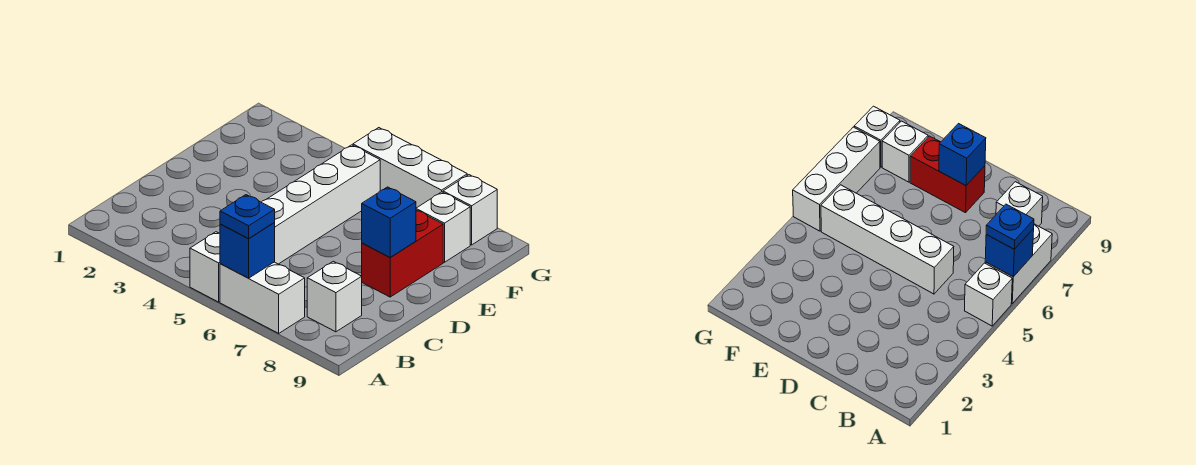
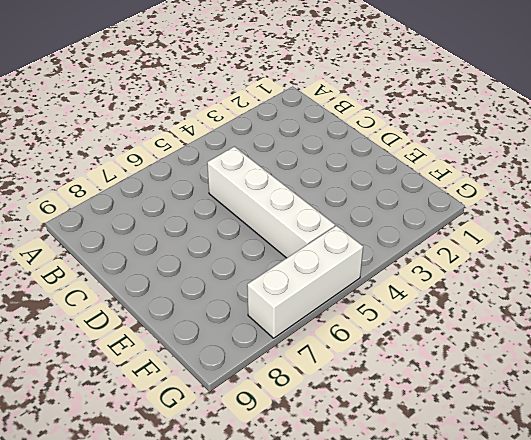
none -> white brick A5 level 1
none -> white brick A6:A7 level 1

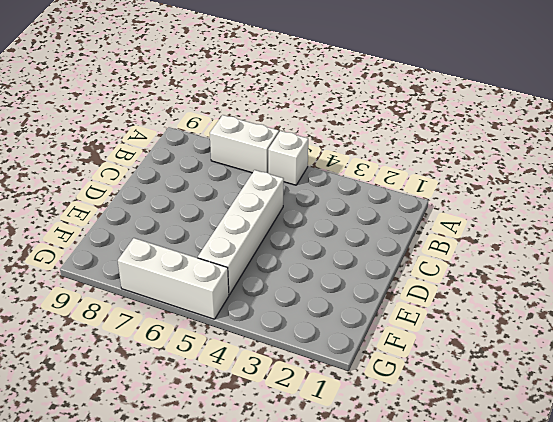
none -> white brick B8 level 1
none -> red brick D8:E8 level 1

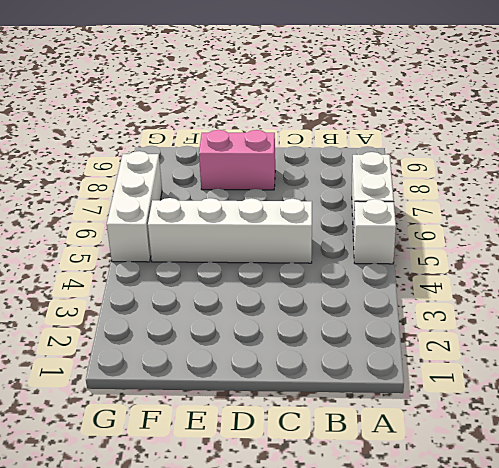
pink brick D8:E8 level 1 -> red brick D8:E8 level 1
none -> white brick B8 level 1
none -> white brick F8 level 1

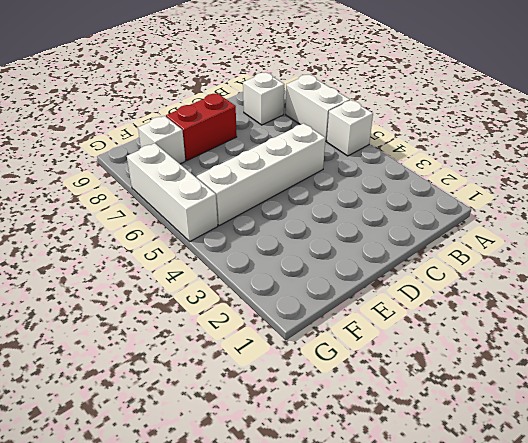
none -> white brick G8 level 1
none -> blue brick A6 level 2

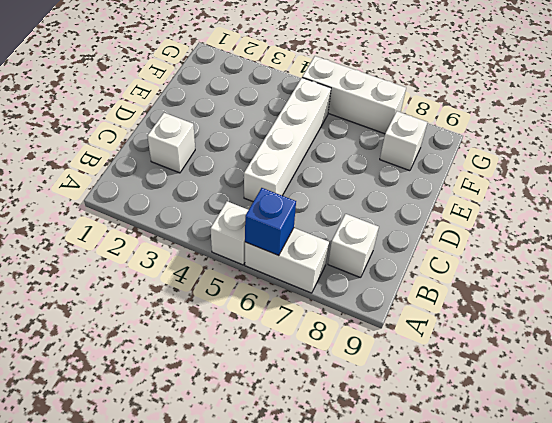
white brick C2 level 1 -> white brick G8 level 1
none -> red brick D8:E8 level 1
none -> blue brick D8 level 2

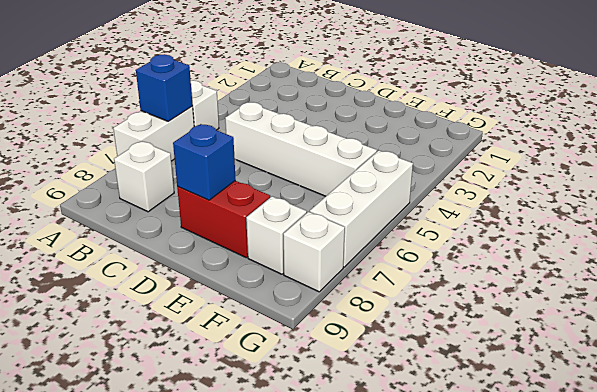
none -> blue plate A6 level 3

